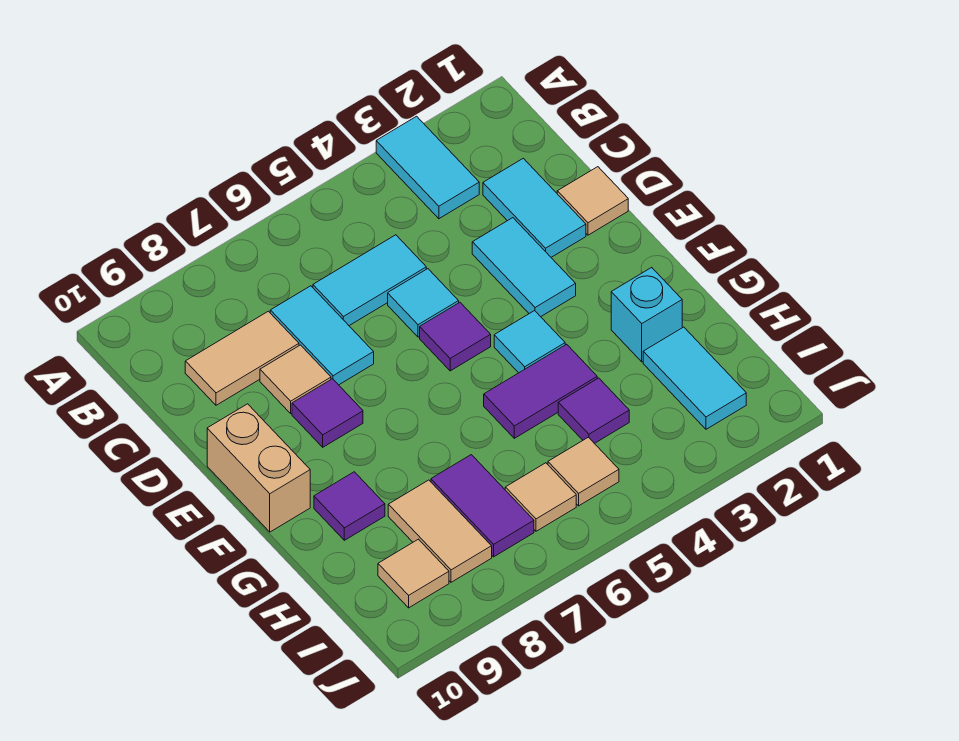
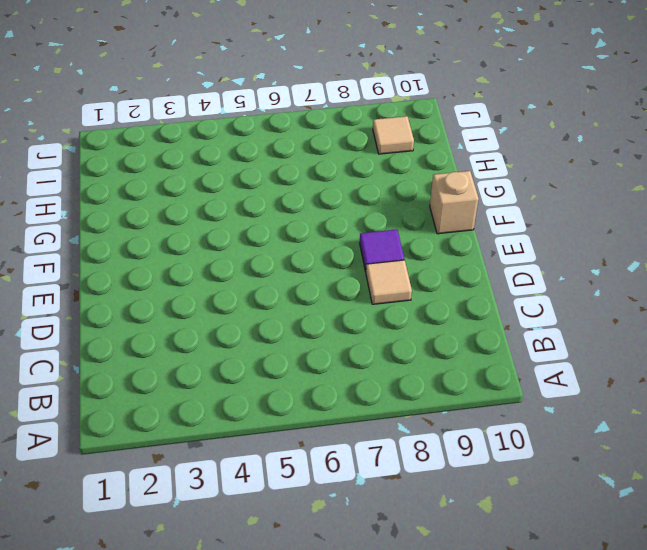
tan brick F10 level 1 -> tan brick E10:F10 level 1
none -> cyan tile A3:B3 level 1
none -> cyan tile C2:D2 level 1
none -> cyan tile C5:C6 level 1

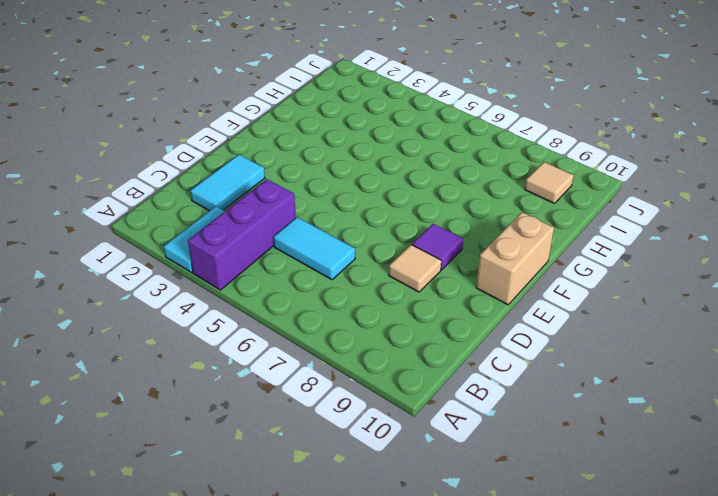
purple brick A4:C4 level 1 -> none
none -> cyan tile C7:D7 level 1
none -> tan tile C8:C9 level 1
none -> tan tile D1 level 1

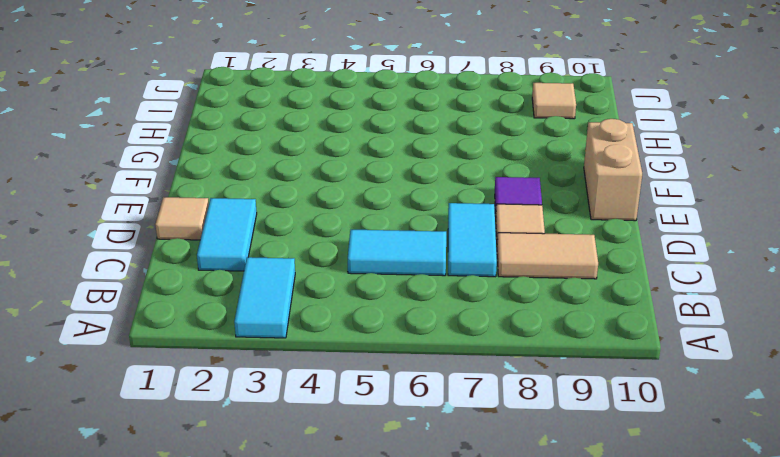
none -> cyan tile D3:E3 level 1
none -> cyan tile D5 level 1
none -> purple tile E5 level 1

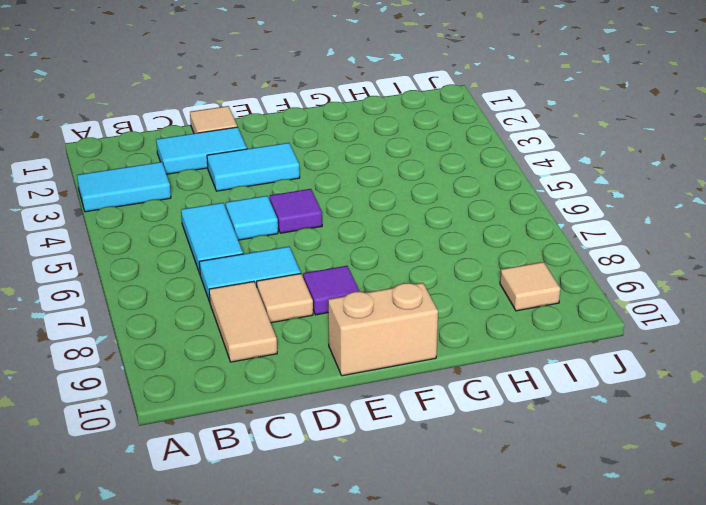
none -> cyan tile F4 level 1
none -> cyan brick G2 level 1
none -> purple tile G4:G5 level 1

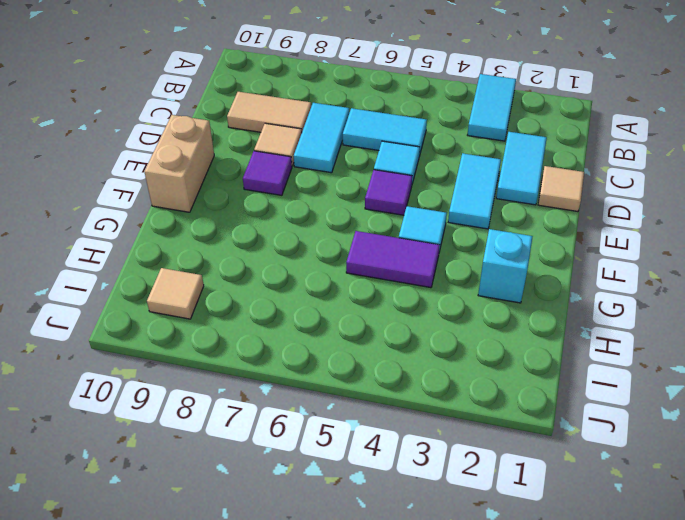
none -> purple tile G9 level 1
none -> cyan tile H2:I2 level 1
none -> purple tile H4 level 1

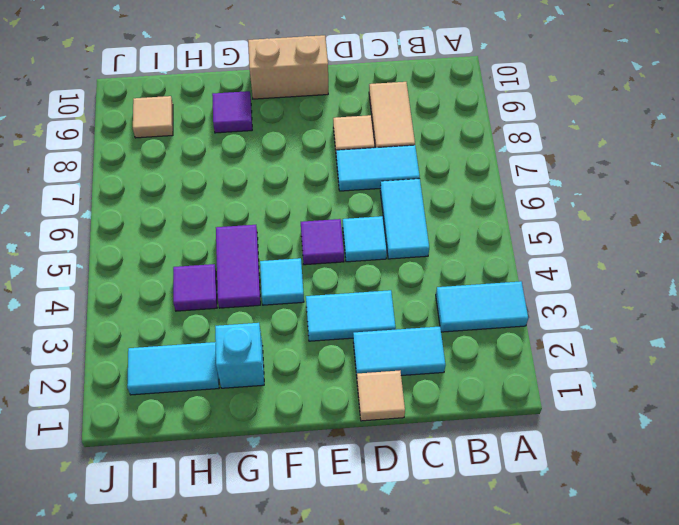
none -> purple tile E8 level 1
none -> purple tile H7:I7 level 1
none -> tan tile H8:I8 level 1

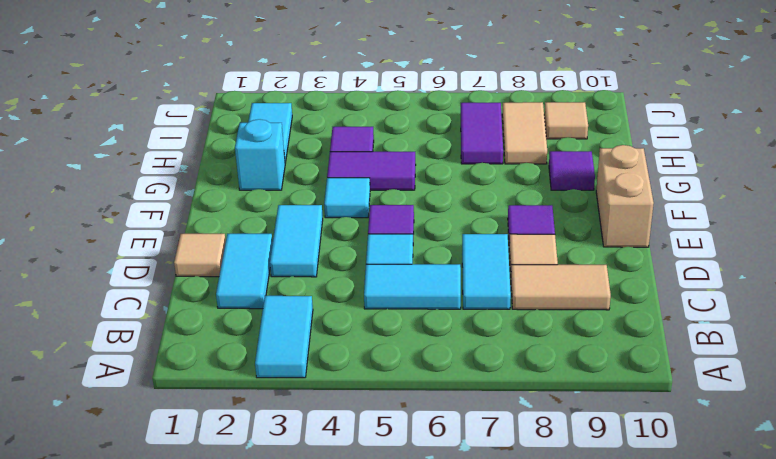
none -> tan tile I5 level 1
none -> tan tile I6 level 1

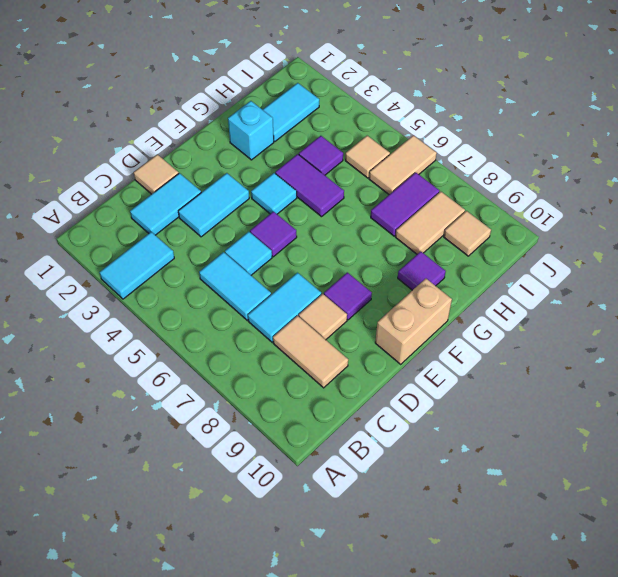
tan tile I6:J6 level 1 -> tan tile I6 level 1

